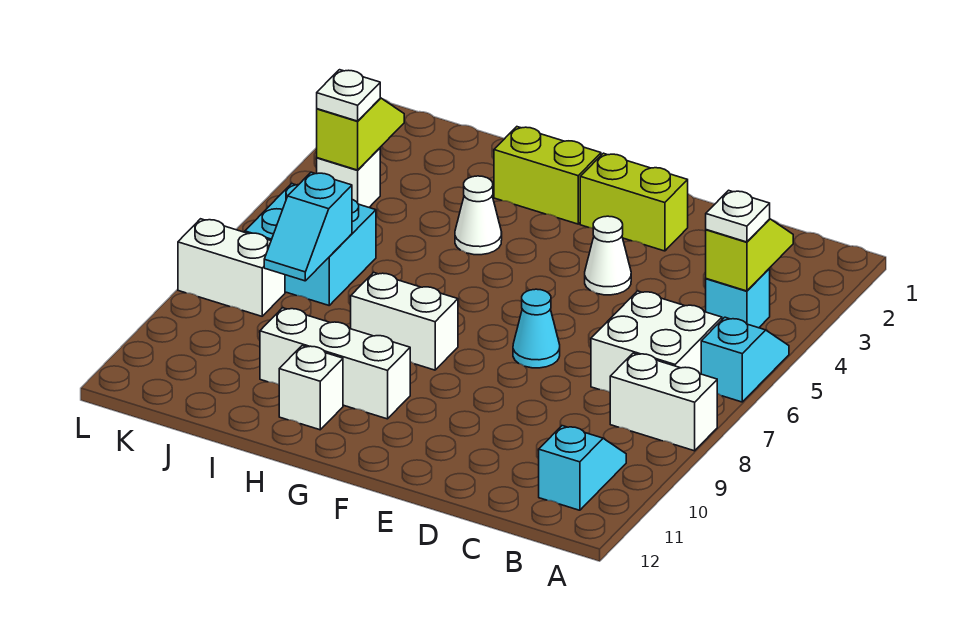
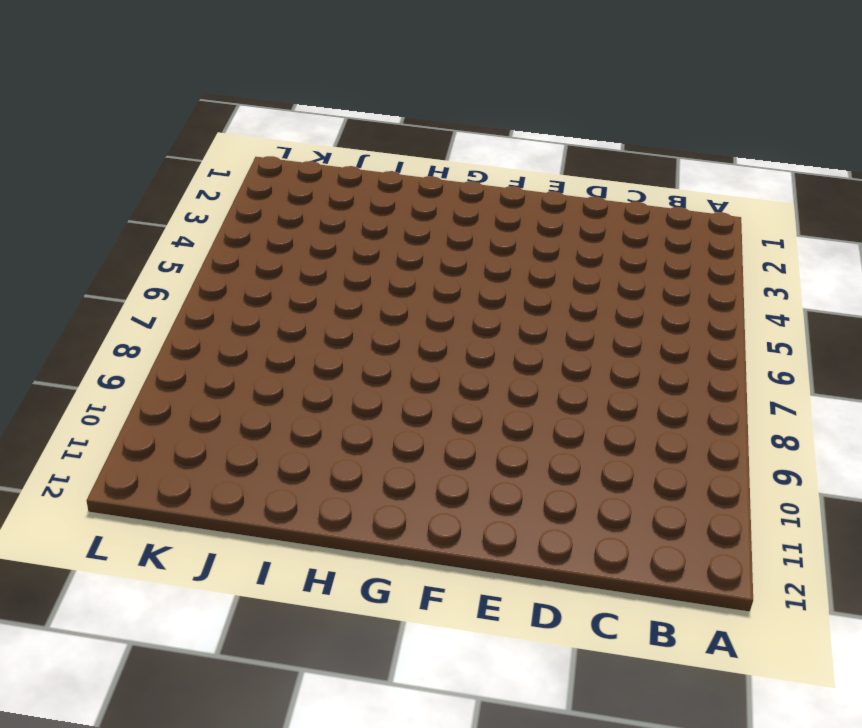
none -> cyan slope A5:A6 level 1 top 6
none -> white brick A8:B8 level 1
none -> cyan brick B4 level 1

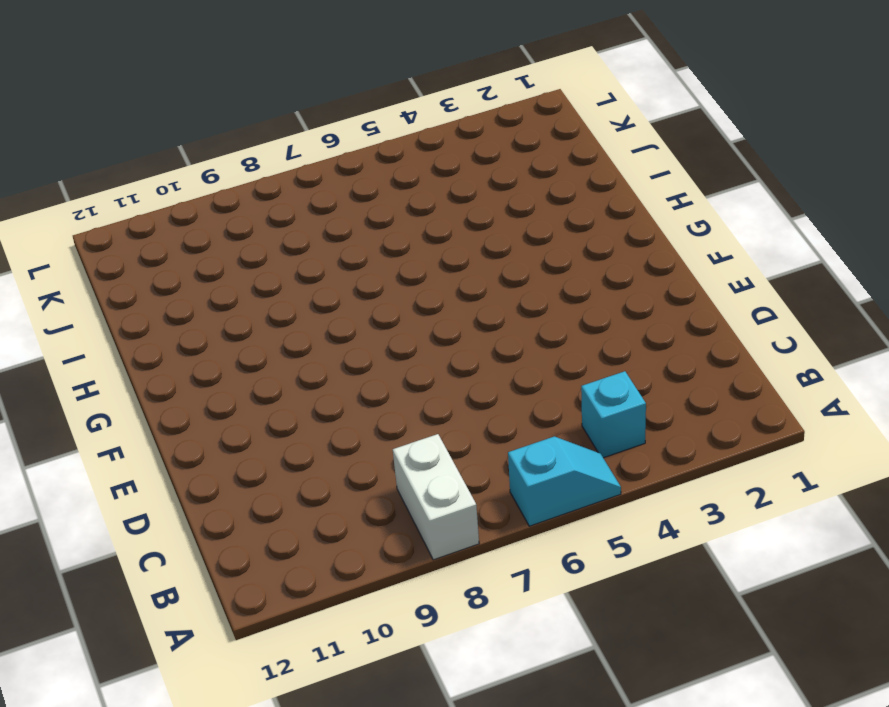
none -> white brick B6:C7 level 1
none -> cyan slope B10:B11 level 1 top 11
none -> lime brick E2:F2 level 1

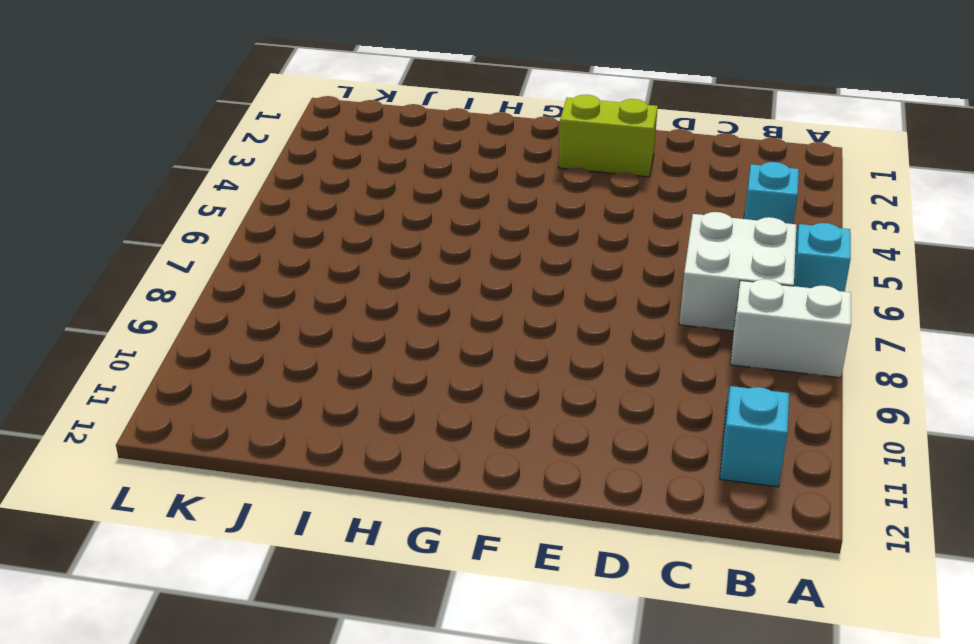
none -> white cone E4 level 1
none -> cyan cone E7 level 1
none -> lime brick G2:H2 level 1

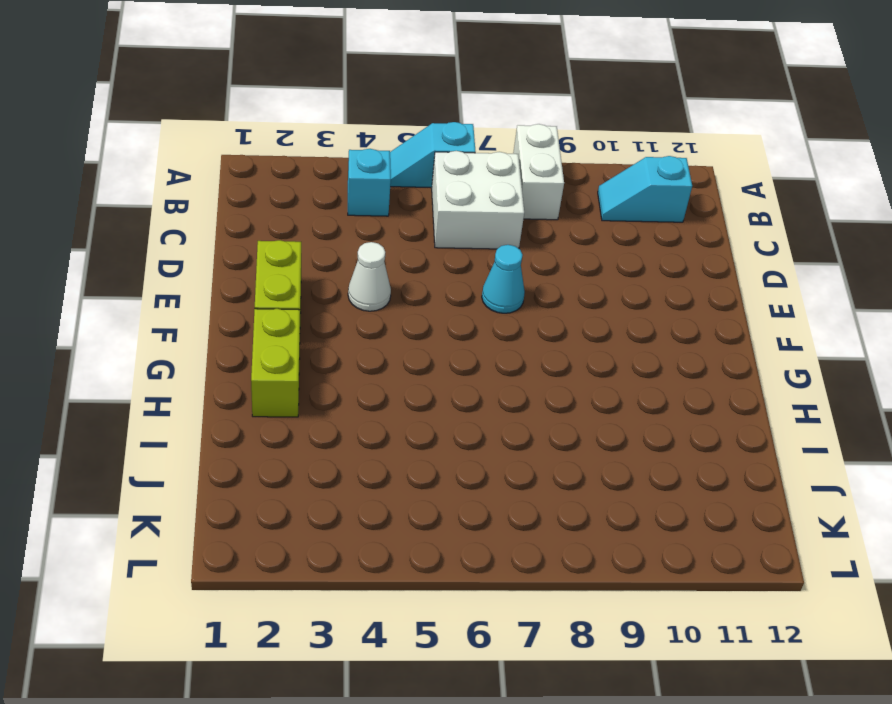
none -> white brick G8:H8 level 1
none -> white brick G10:I10 level 1
none -> white cone H4 level 1

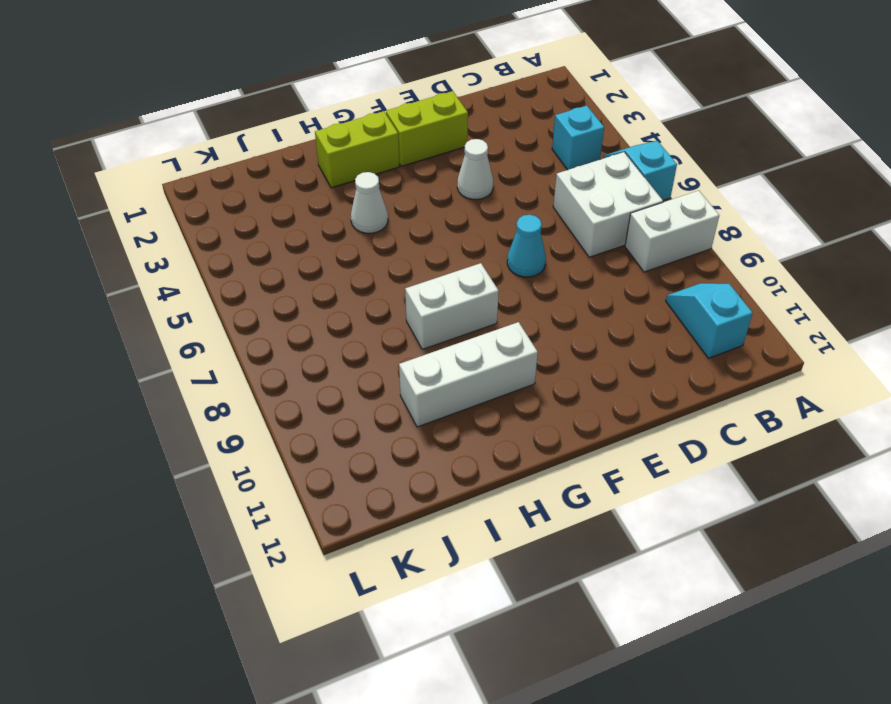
none -> white brick H11 level 1
none -> cyan brick J6:K7 level 1
none -> white brick K4 level 1

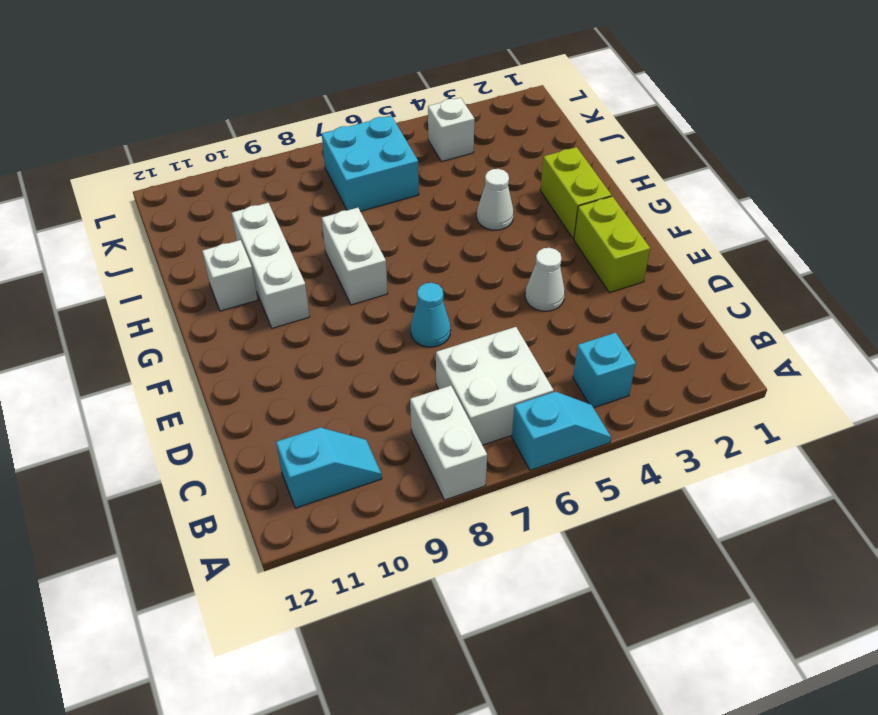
none -> white brick K8:L8 level 1
none -> lime slope B3:B4 level 2 top 4
none -> cyan slope J7:J8 level 2 top 7

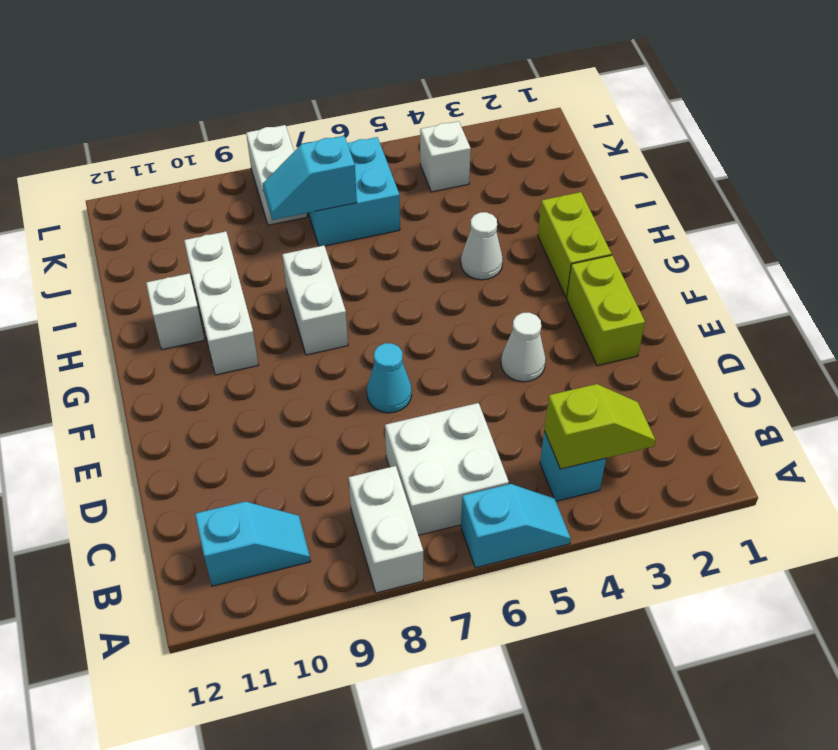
none -> lime slope K3:K4 level 2 top 4
none -> white plate B4 level 3
none -> white plate K4 level 3

